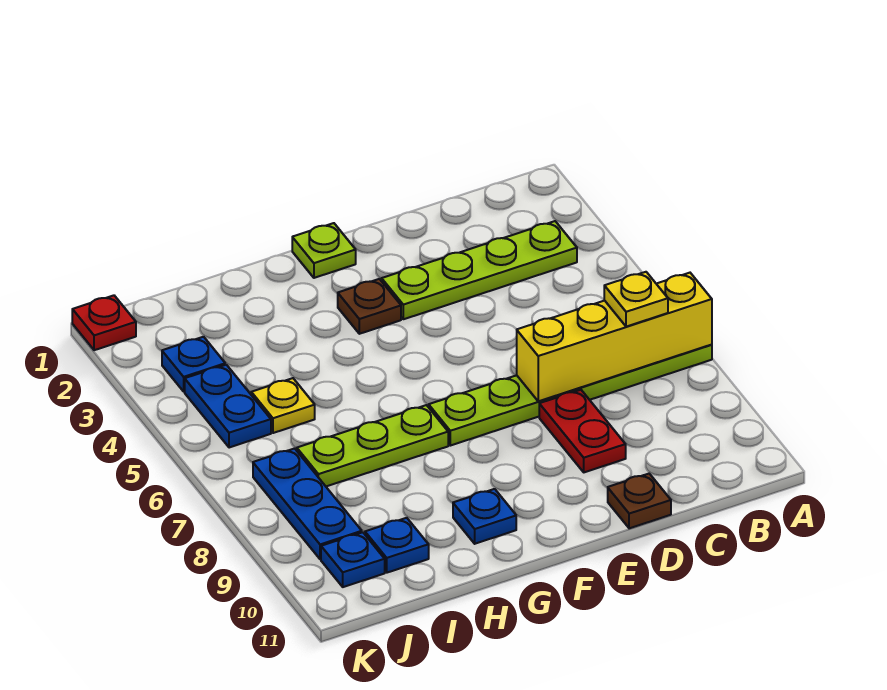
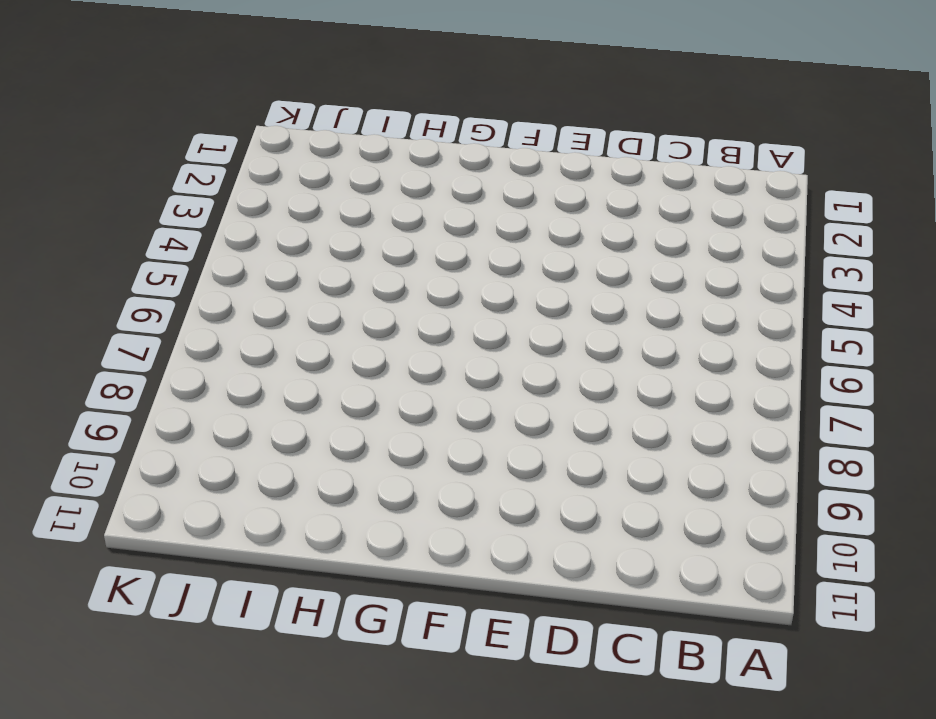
none -> lime plate A7:F7 level 1
none -> lime plate B3:E3 level 1
none -> red plate D8:D9 level 1

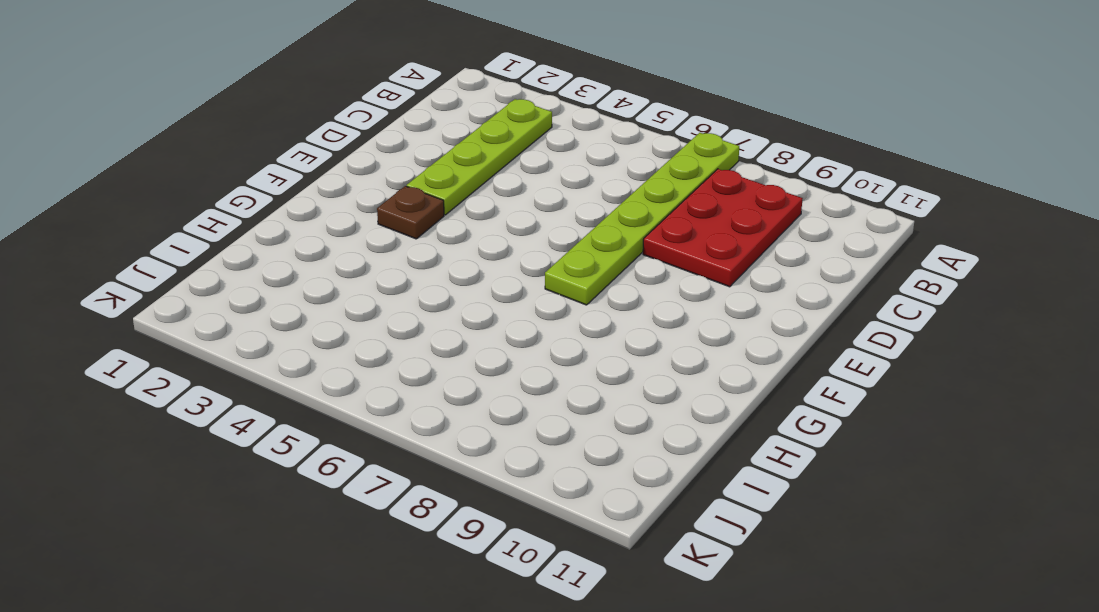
red plate B8:D9 level 1 -> red plate D8:D9 level 1
none -> brown plate D11 level 1
none -> lime plate F1 level 1
none -> lime plate G7:I7 level 1

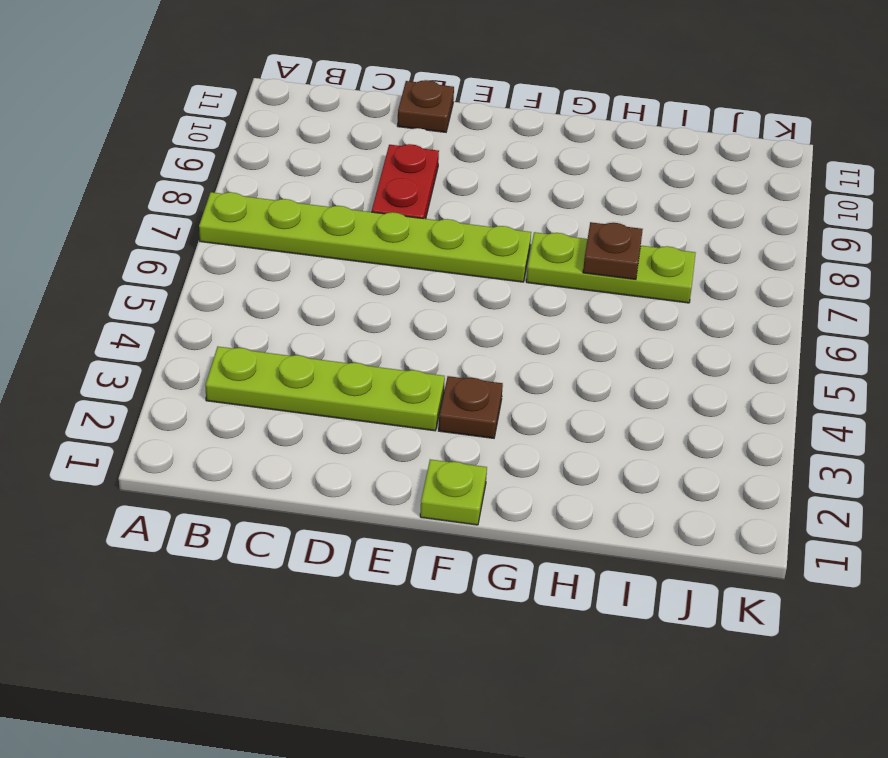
brown plate H7 level 2 -> none
none -> blue plate G10 level 1
none -> yellow plate I5 level 1
none -> blue plate I10 level 1

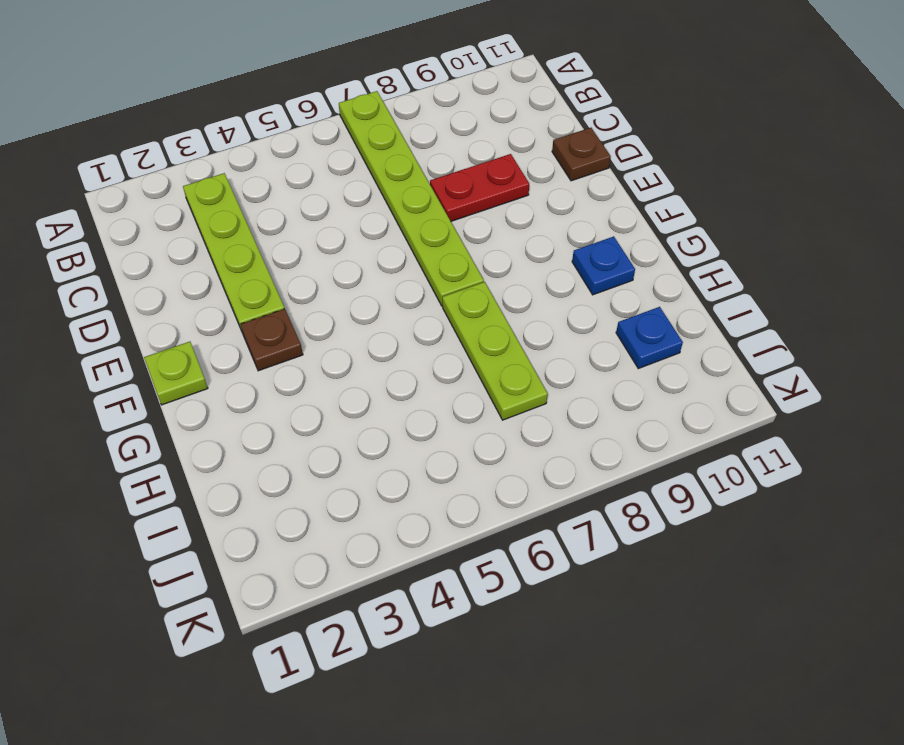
none -> yellow plate I5 level 1
none -> blue plate J3 level 1
none -> blue plate J4:J5 level 1

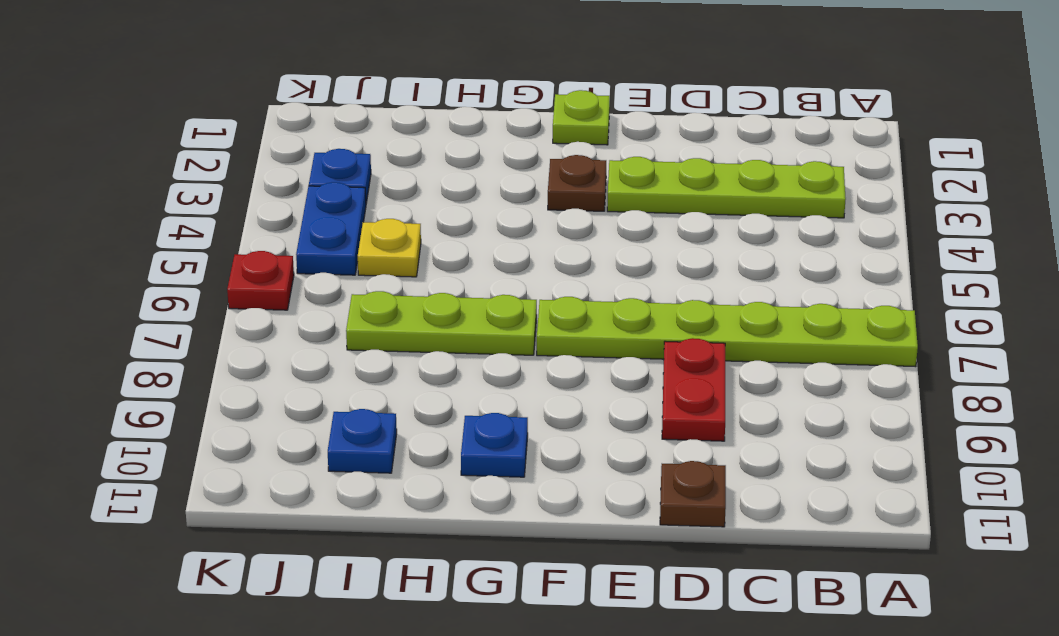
red plate K6 level 1 -> red plate K1 level 1
none -> blue plate J7:J9 level 1
none -> blue plate J10 level 1
none -> yellow brick A7:D7 level 2

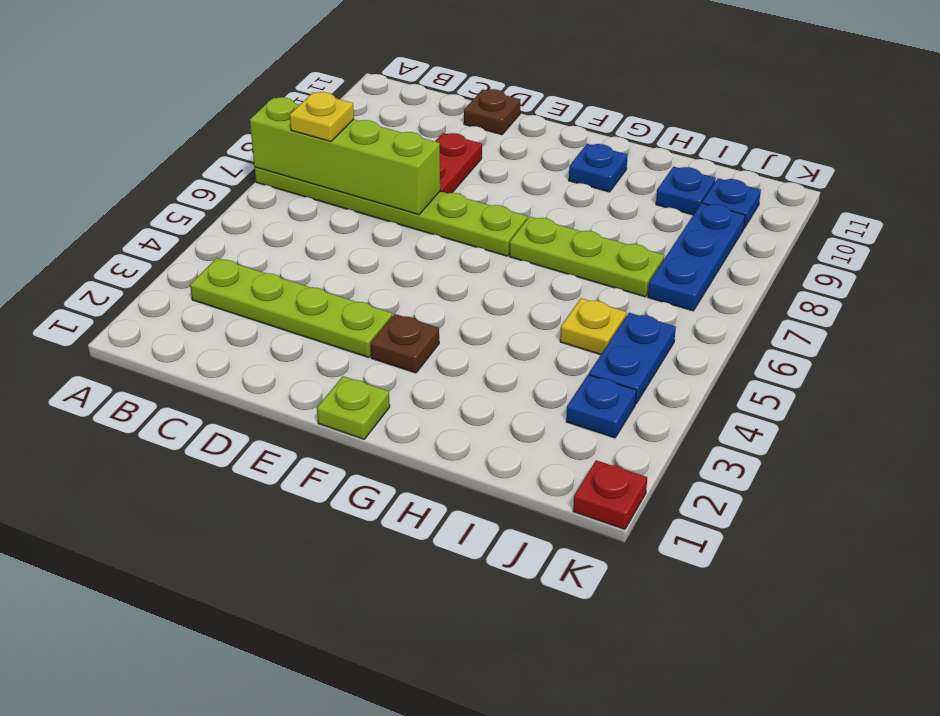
lime brick A7:D7 level 2 -> yellow brick A7:D7 level 2

